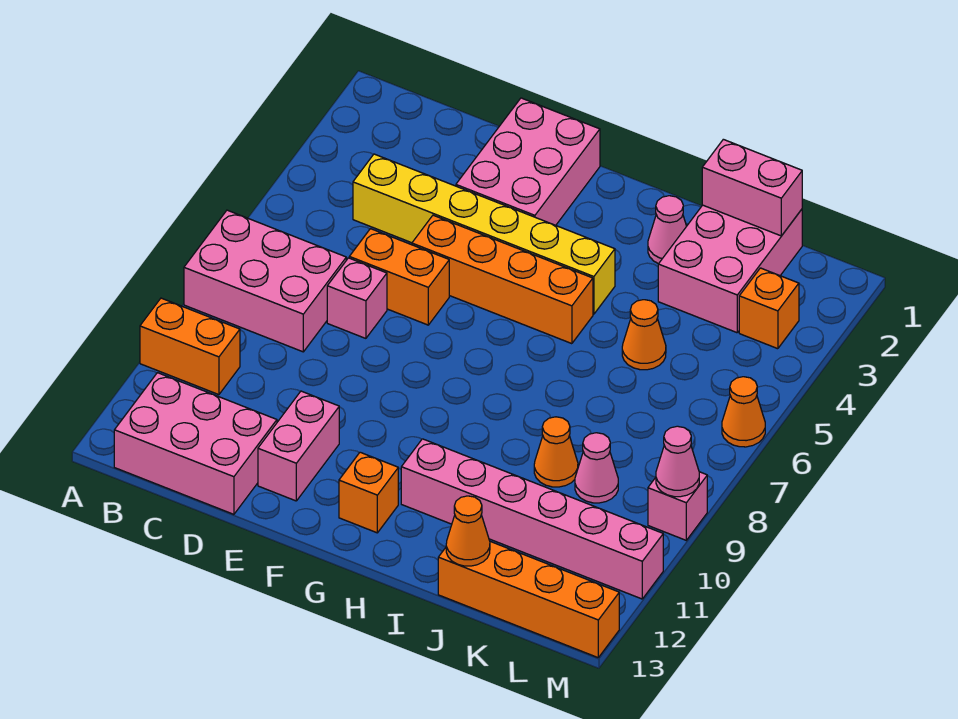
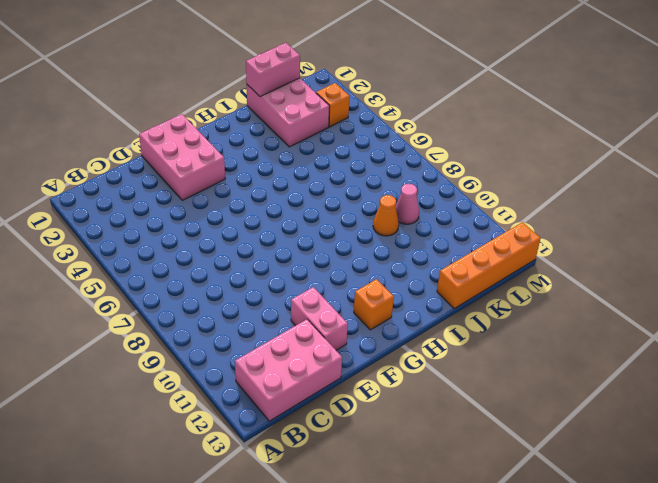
none -> pink brick A7:C8 level 1
none -> orange brick A10:B10 level 1
none -> yellow brick C4:H4 level 1

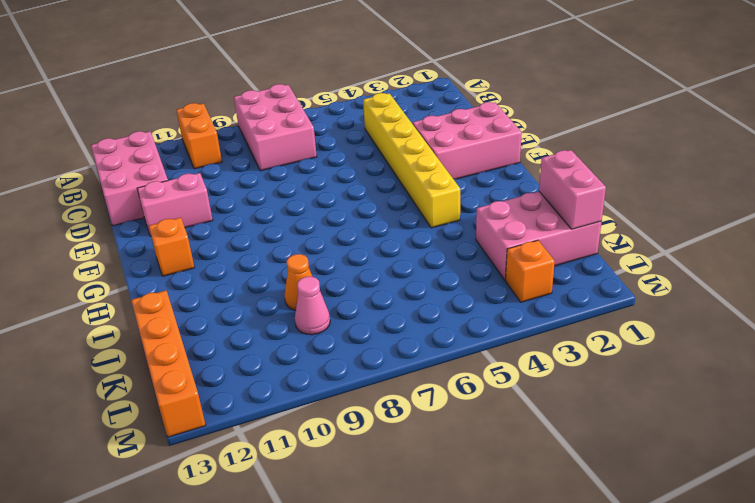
none -> orange brick D6:E6 level 1
none -> pink brick D7 level 1
none -> orange brick E5:H5 level 1

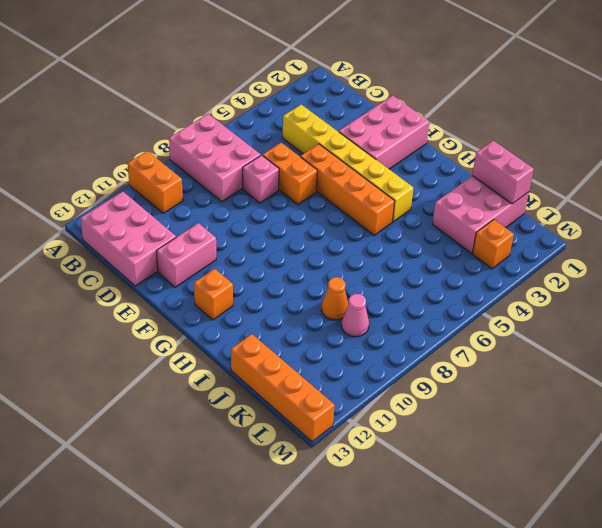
none -> pink brick H11:M11 level 1
none -> pink cone I2 level 1
none -> orange cone J5 level 1

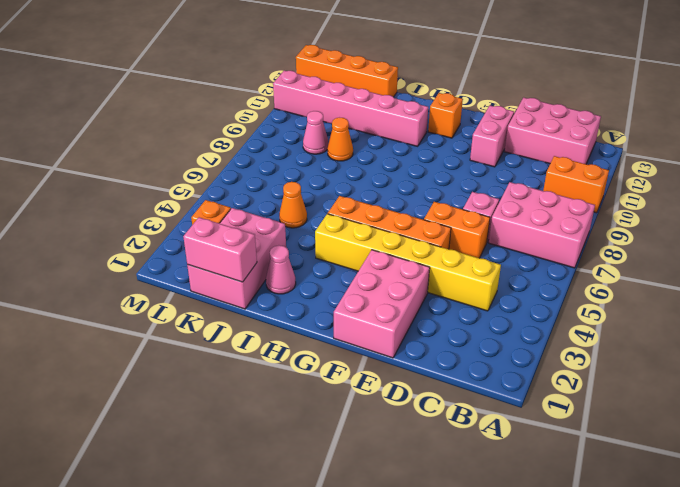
none -> orange cone M6 level 1
none -> pink brick M9 level 1
none -> orange cone J13 level 2

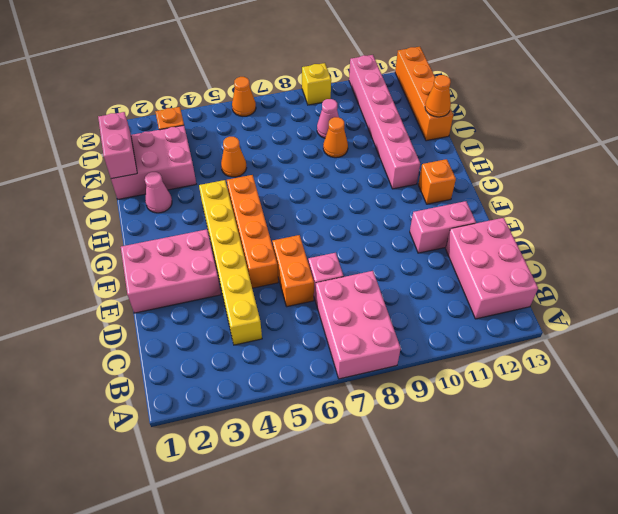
yellow brick M9 level 1 -> pink brick M9 level 1
none -> orange brick A10:B10 level 1
none -> pink cone M9 level 2

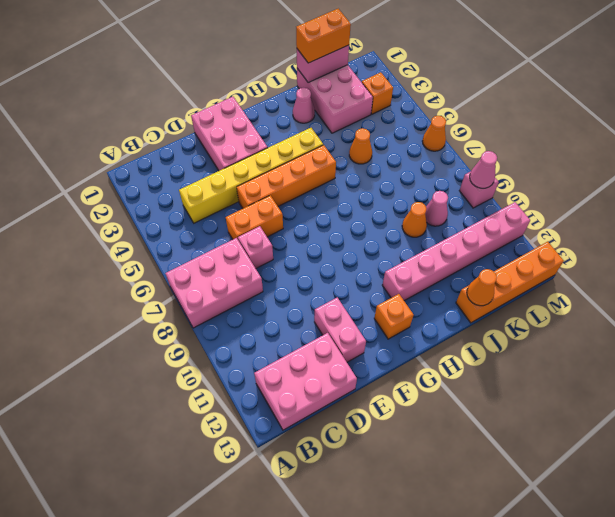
orange brick J1:K1 level 3 -> orange brick A10:B10 level 1

